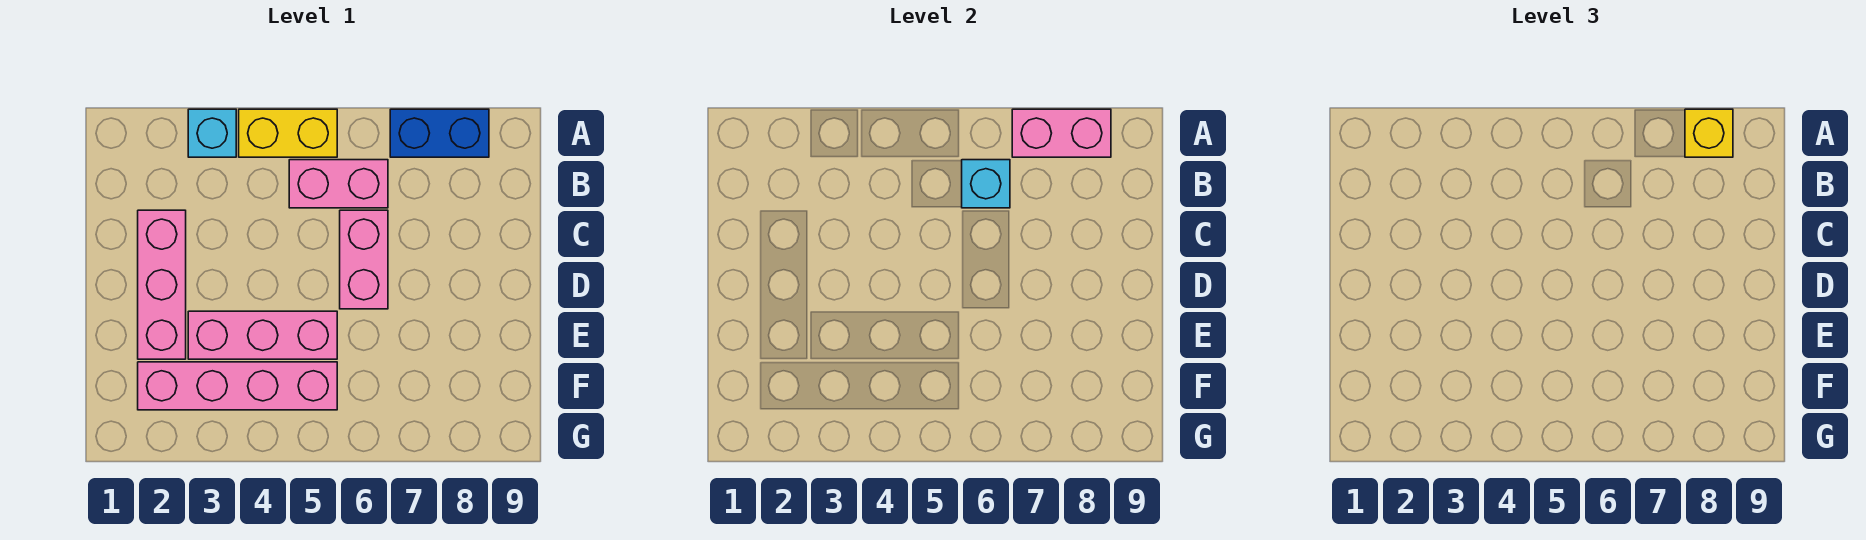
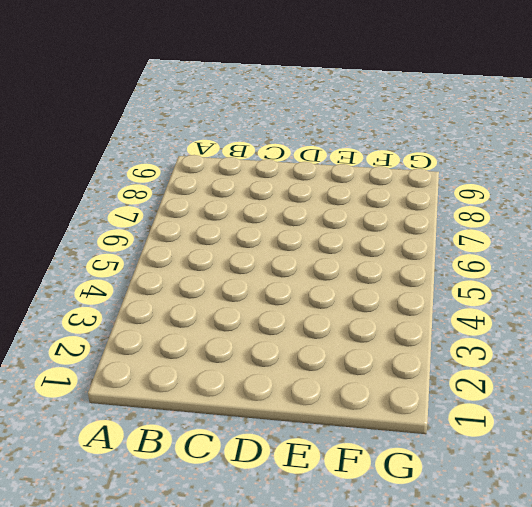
none -> cyan brick A3 level 1
none -> yellow brick A4:A5 level 1

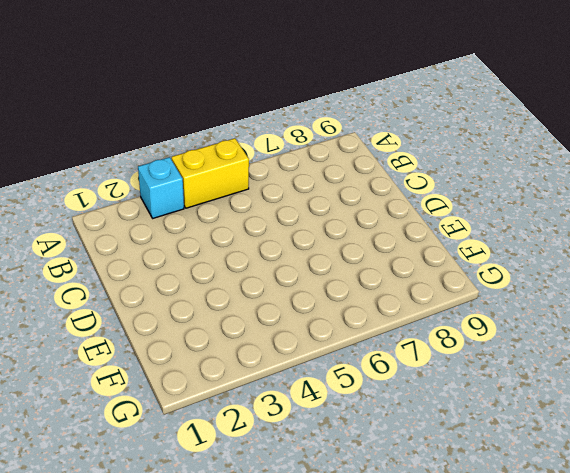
none -> blue brick A7:A8 level 1
none -> pink brick B5:B6 level 1

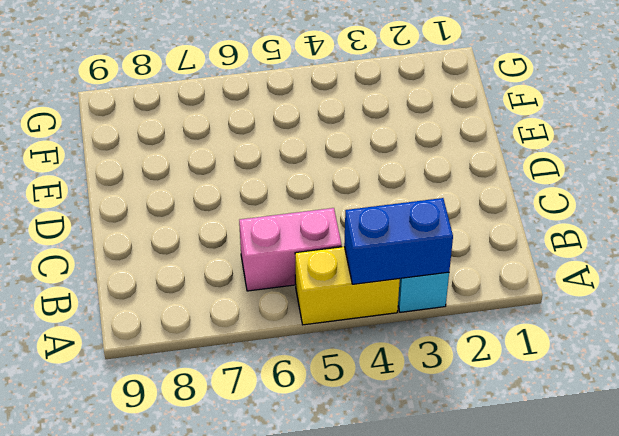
blue brick A3:A4 level 2 -> blue brick A7:A8 level 1
none -> pink brick C2:E2 level 1
none -> pink brick C6:D6 level 1

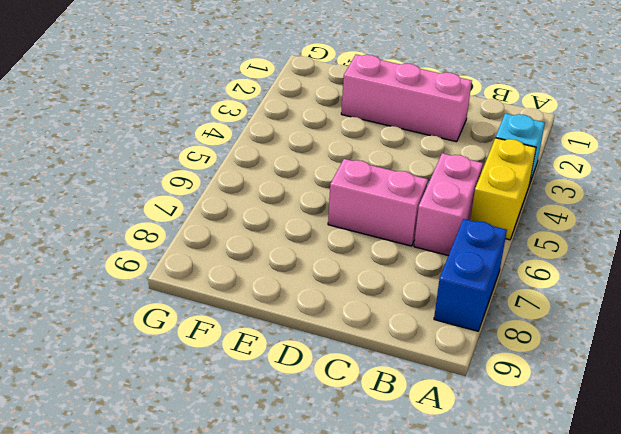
none -> pink brick E3:E5 level 1
none -> pink brick F2:F5 level 1

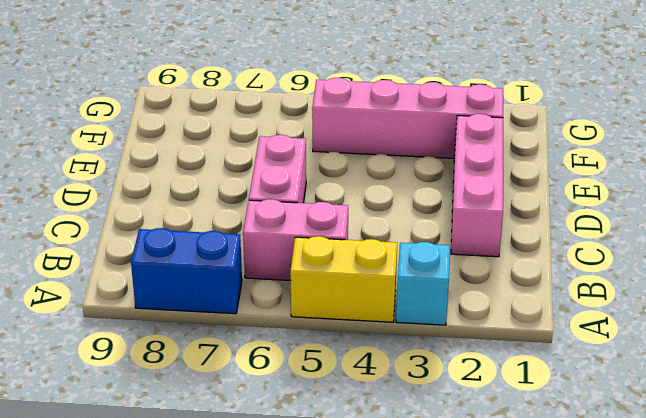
none -> pink brick E3:E5 level 1
none -> pink brick A7:A8 level 2

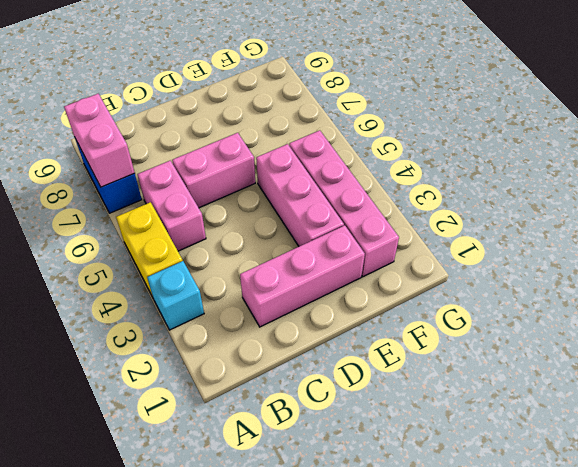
none -> cyan brick B6 level 2
none -> yellow brick A8 level 3

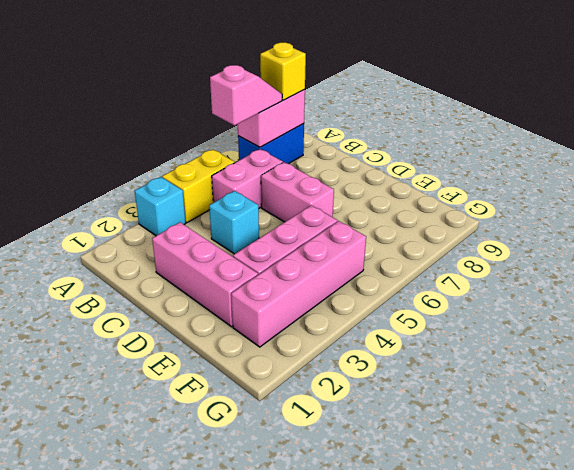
pink slope A6:A7 level 3 top 6 -> none
cyan brick C4 level 1 -> cyan brick B6 level 2

